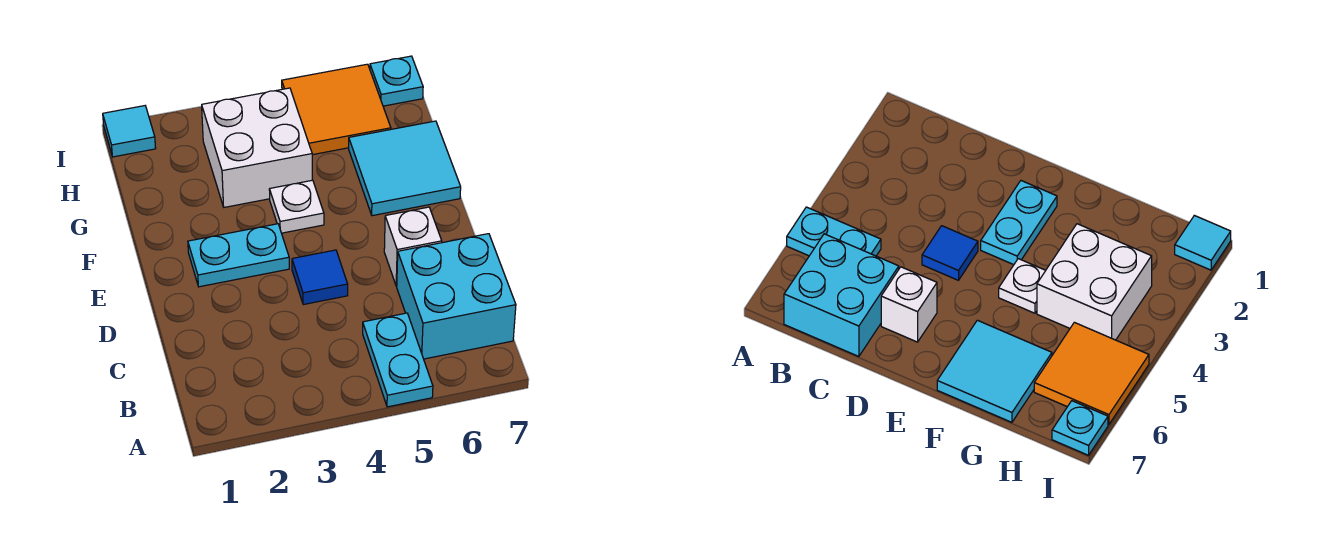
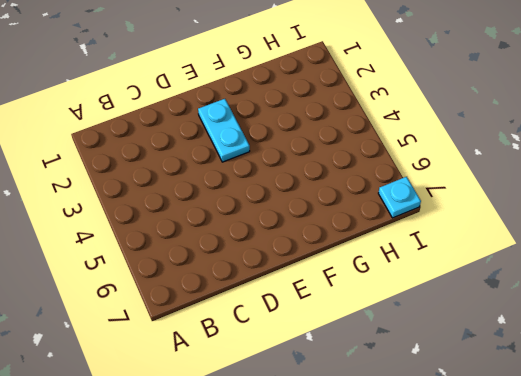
none -> cyan plate A5:B5 level 1
none -> cyan brick B6:C7 level 1

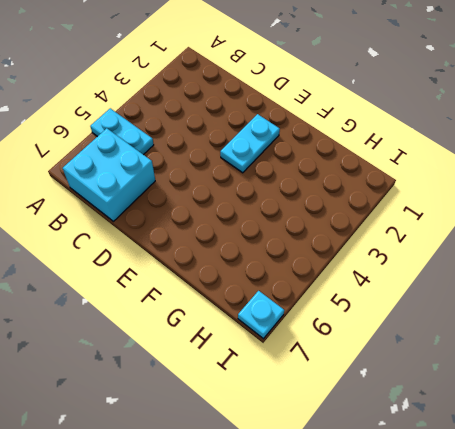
none -> blue tile D4 level 1
none -> white brick D6 level 1

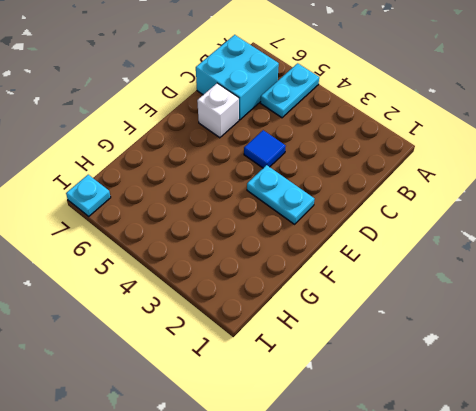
none -> white plate F4 level 1
none -> cyan tile F6:G7 level 1

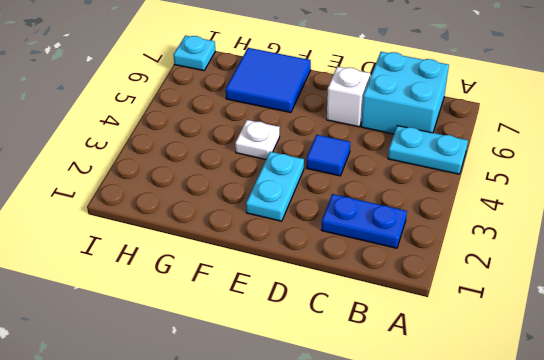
blue plate B2:C2 level 1 -> none
blue tile F6:G7 level 1 -> cyan tile F6:G7 level 1
none -> white brick G3:H4 level 1
none -> orange tile H5:I6 level 1

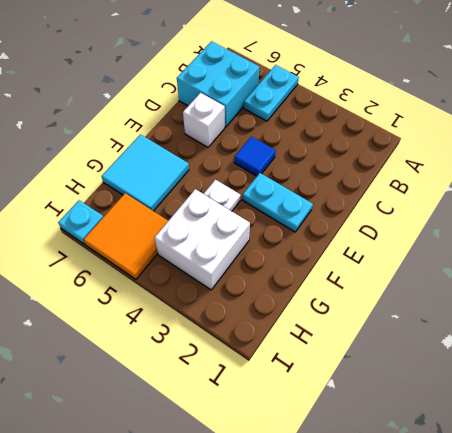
none -> cyan tile I1 level 1

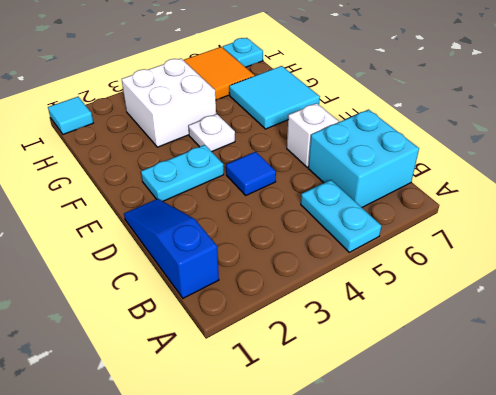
blue slope B1:D1 level 1 top B -> none

